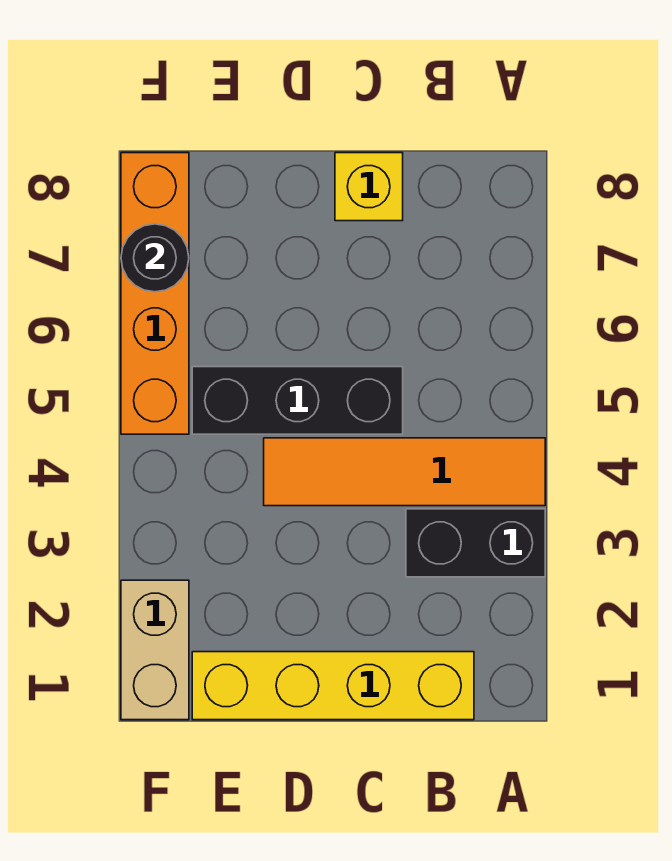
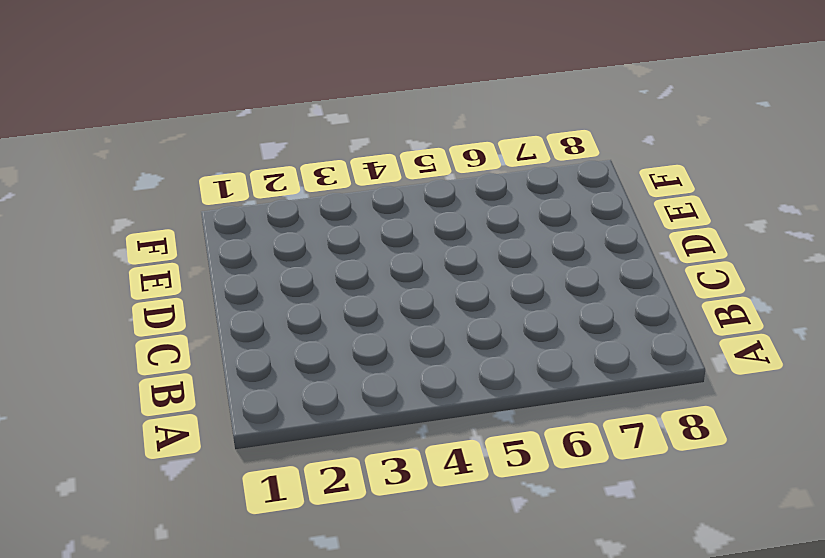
none -> black brick A3:B3 level 1
none -> orange tile A4:D4 level 1

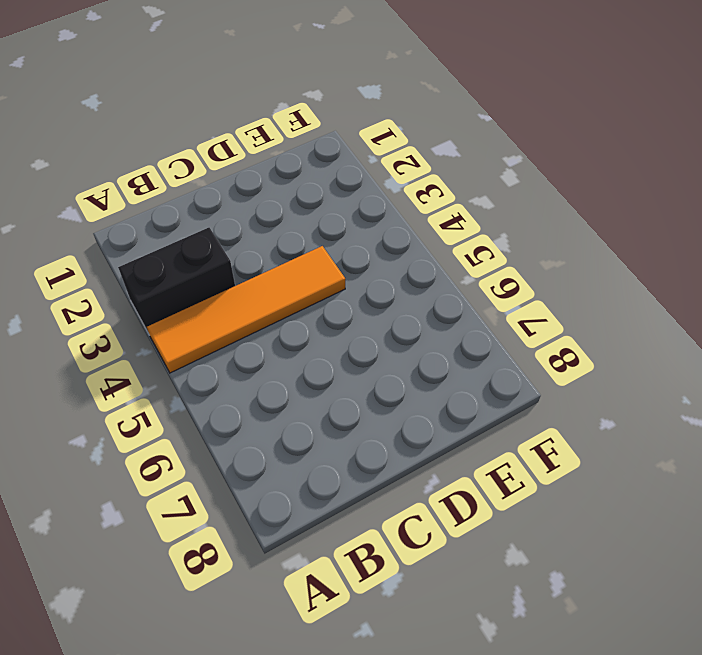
none -> yellow brick B1:E1 level 1
none -> black brick C5:E5 level 1

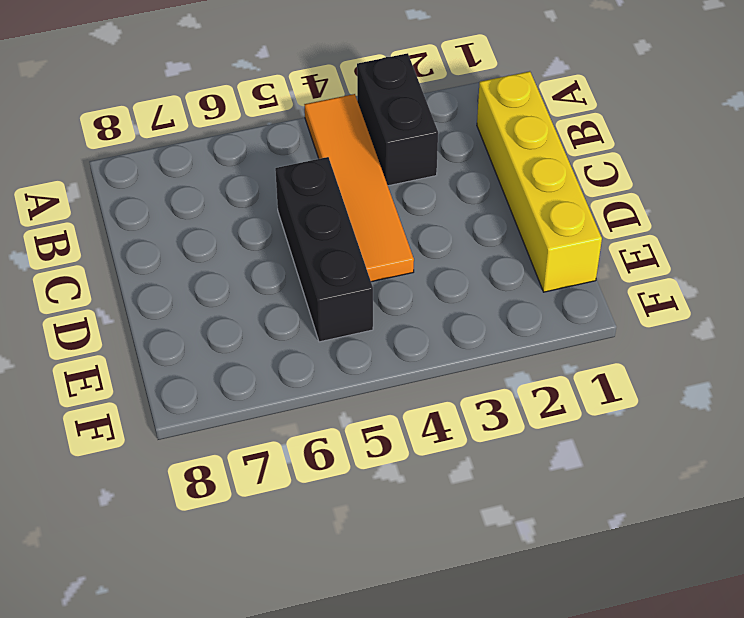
none -> yellow brick C8 level 1
none -> tan brick F1:F2 level 1

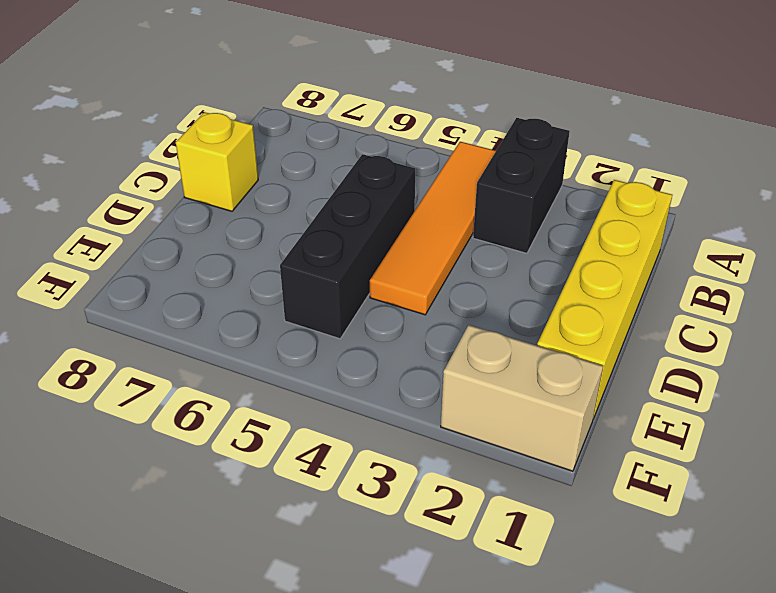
none -> orange brick F5:F8 level 1
none -> black round brick F7 level 2

